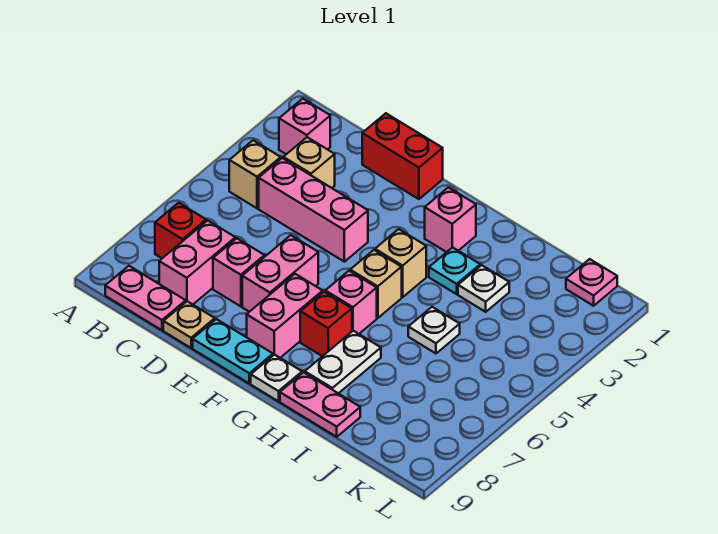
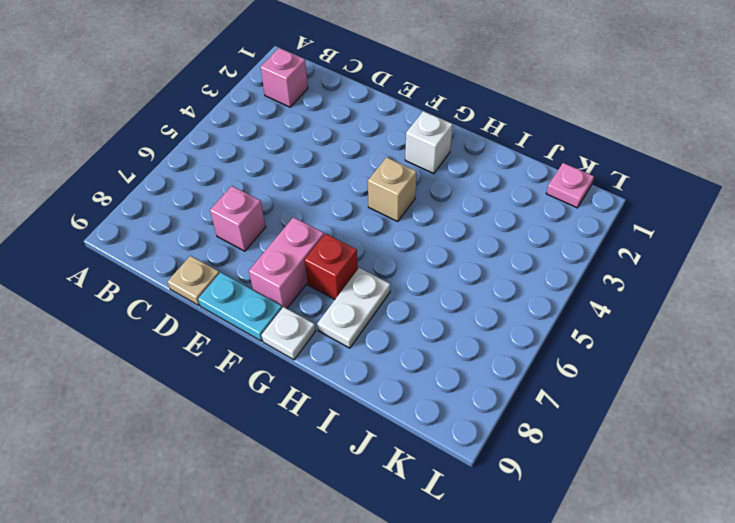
white brick G2 level 1 -> pink brick G2 level 1
none -> tan brick B4 level 1
none -> red brick B7 level 1
none -> pink plate B9:C9 level 1

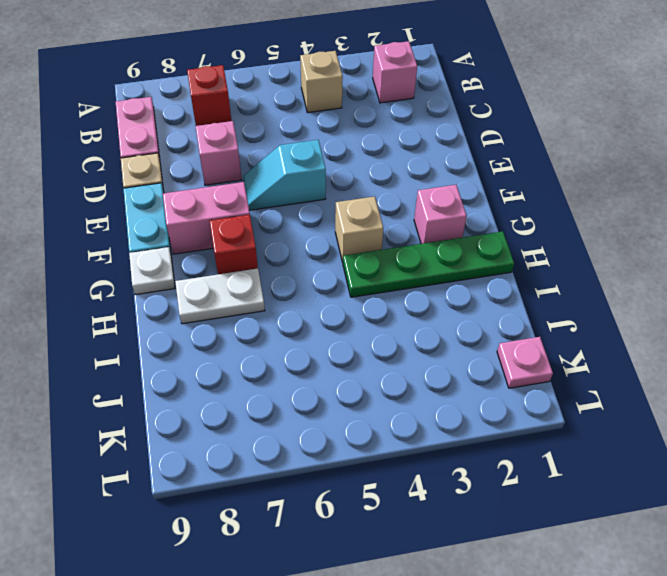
cyan slope E5:E6 level 1 top 5 -> pink brick E6:E7 level 1
green plate H1:H4 level 1 -> cyan plate H3 level 1
none -> tan brick C3 level 1
none -> pink brick C4:E4 level 1
none -> pink brick C7:C8 level 1

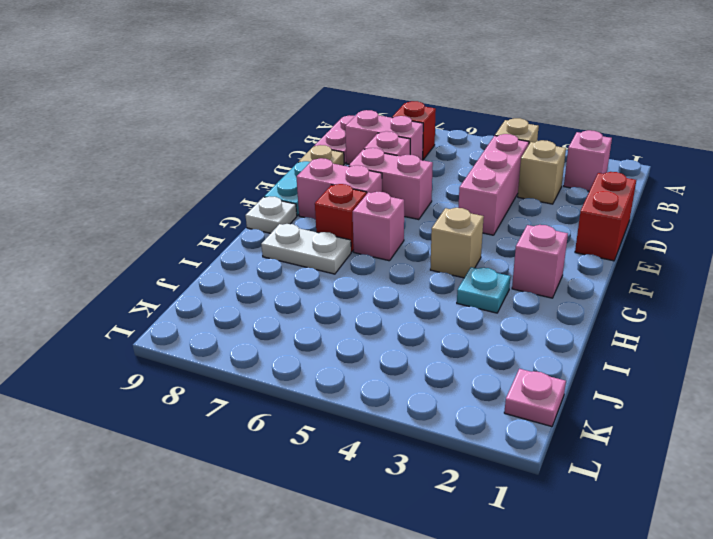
none -> tan brick G5 level 1
none -> pink plate H9:I9 level 1
none -> white plate I3 level 1

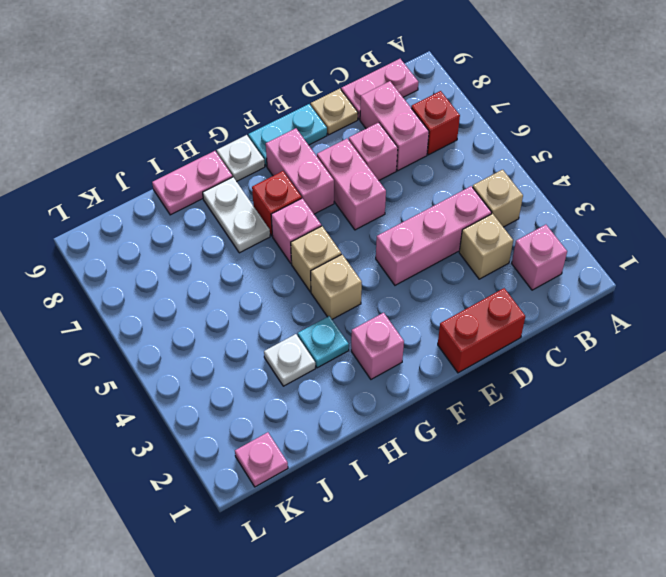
none -> white plate I5 level 1

